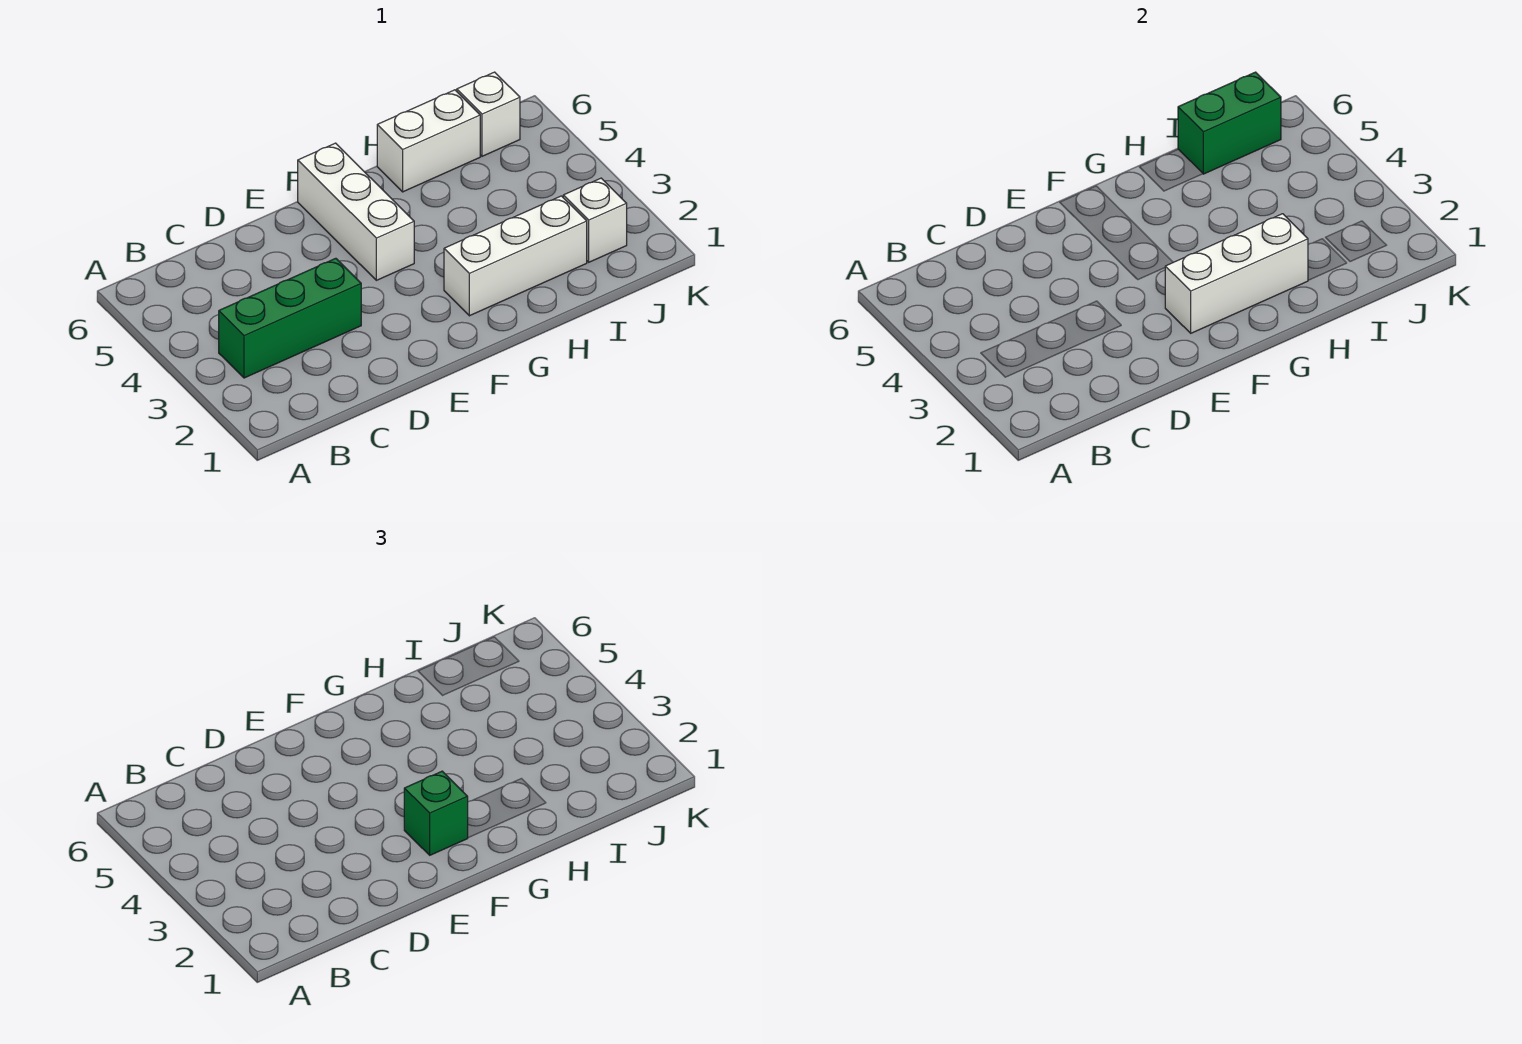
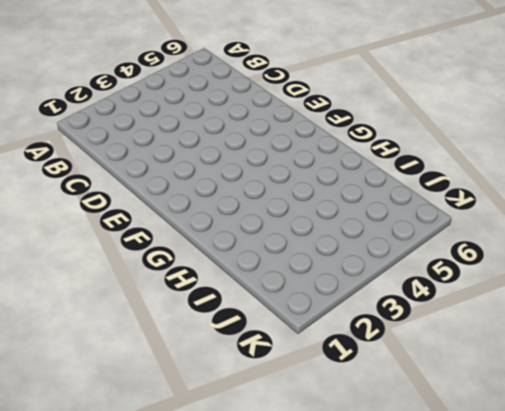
none -> green brick B3:D3 level 1
none -> white brick F4:F6 level 1

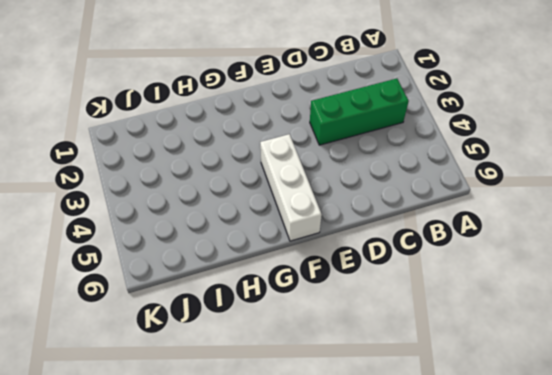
none -> white brick G2:I2 level 1
none -> white brick H6:I6 level 1

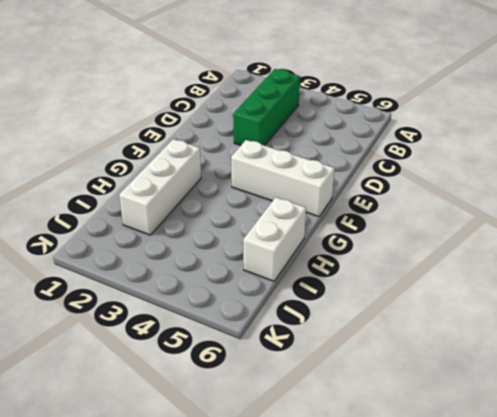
none -> white brick J2 level 1
none -> white brick J6 level 1

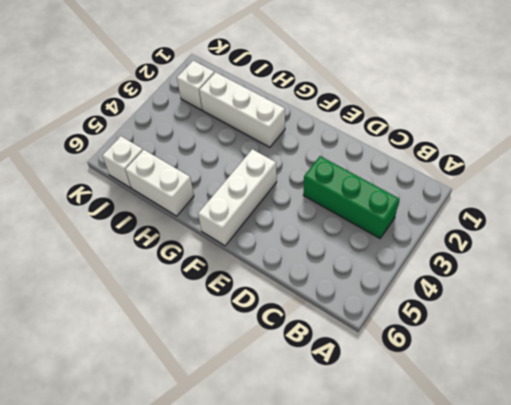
none -> white brick F2:H2 level 2
none -> green brick I6:J6 level 2

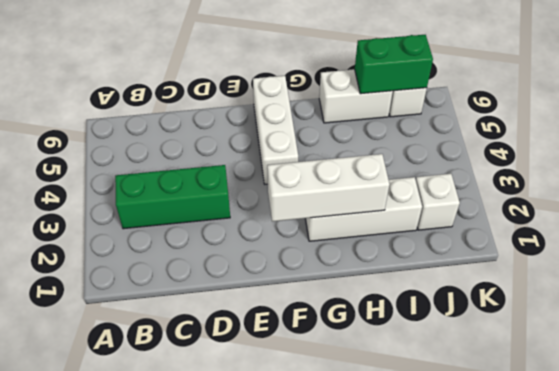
none -> green brick F2 level 3

